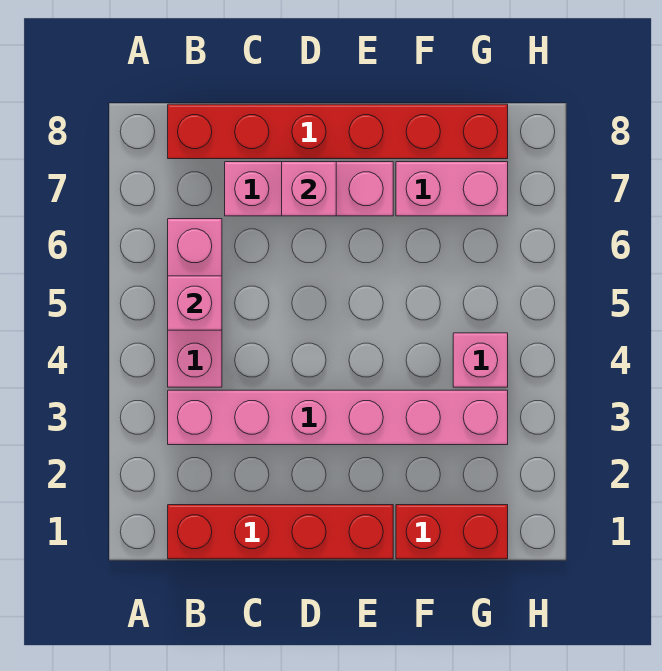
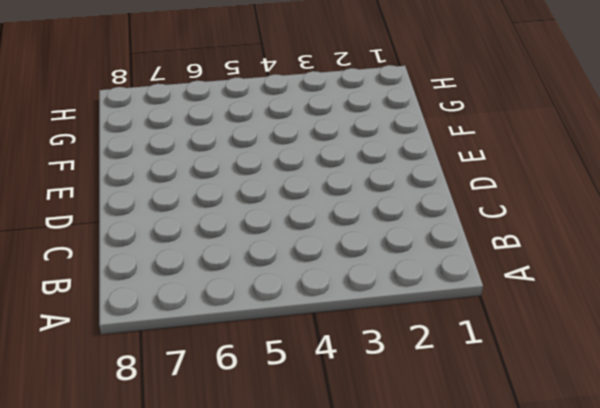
none -> red brick B1:E1 level 1
none -> pink brick B3:G3 level 1

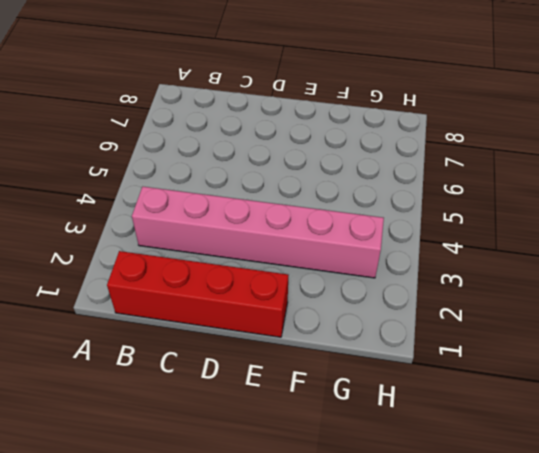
none -> pink brick B4:B6 level 1
none -> red brick B8:G8 level 1

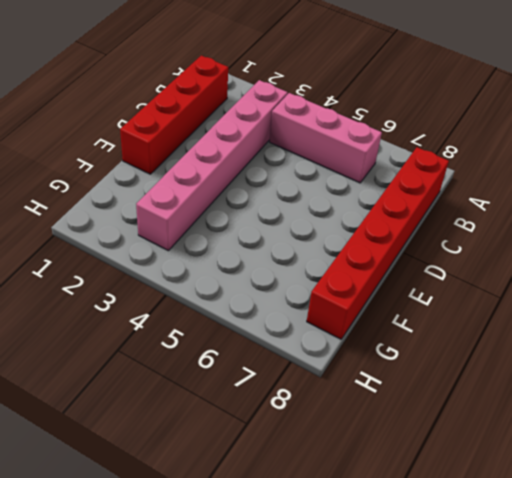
none -> pink brick C7:E7 level 1
none -> red brick F1:G1 level 1

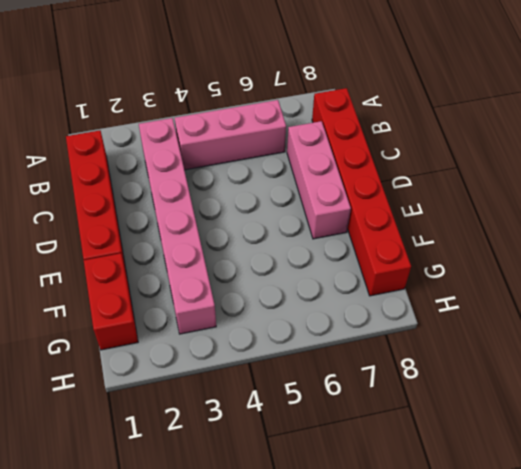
none -> pink brick F7:G7 level 1
none -> pink brick G4 level 1

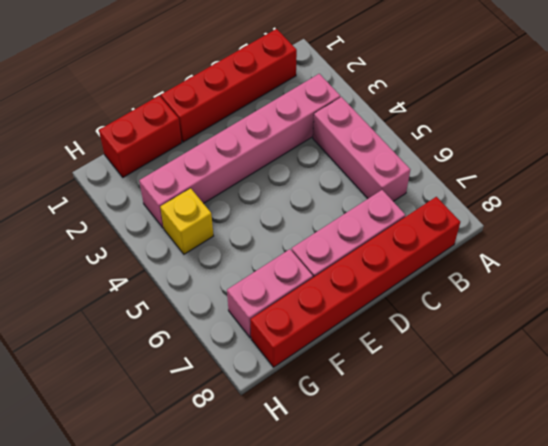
yellow brick G4 level 1 -> pink brick G4 level 1
none -> pink brick B5 level 2
none -> pink brick D7 level 2

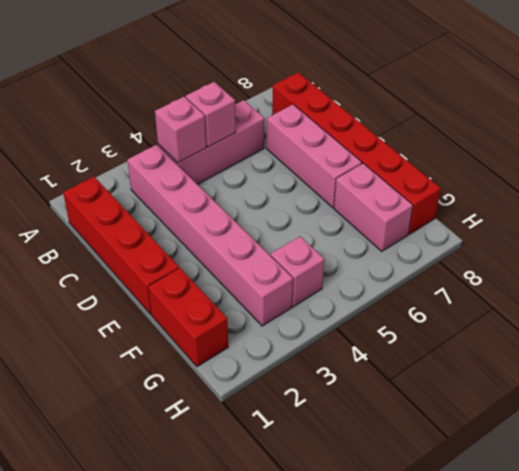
pink brick B4 level 2 -> pink brick D7 level 2

